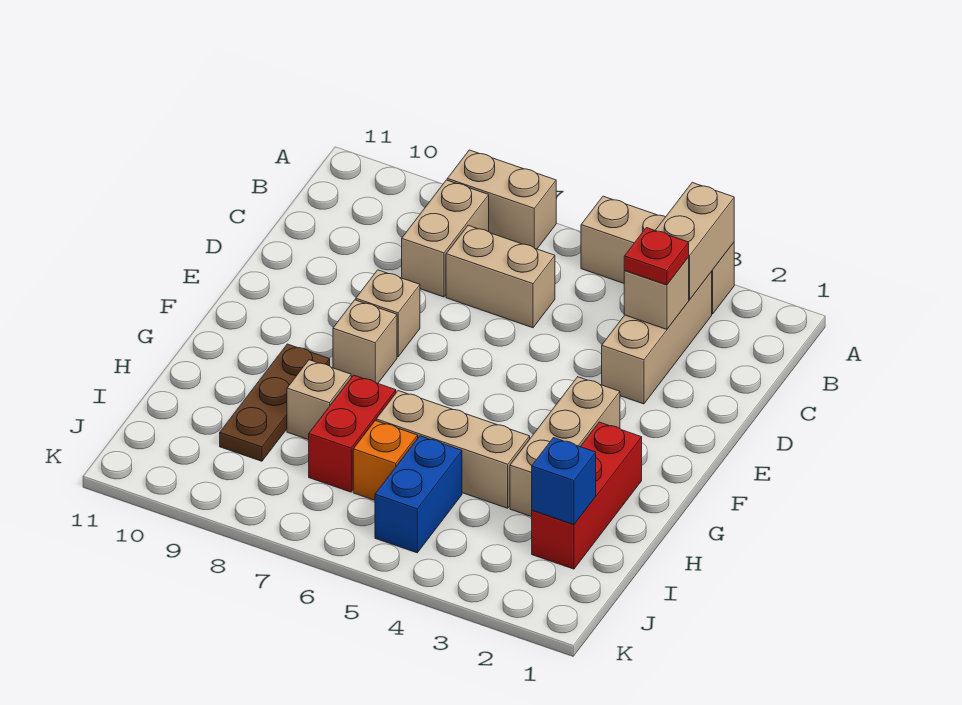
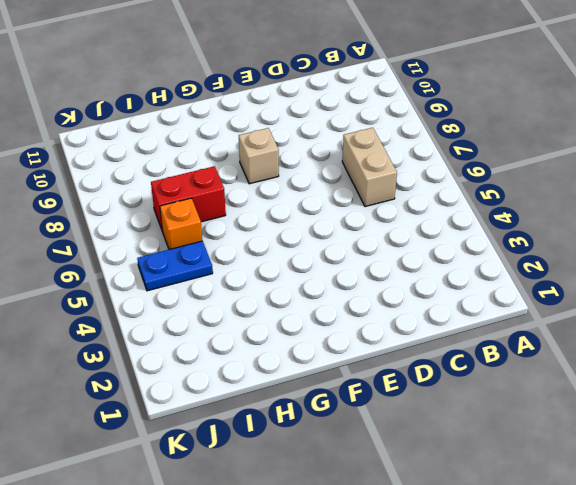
blue plate I5:J5 level 1 -> blue brick I5:J5 level 1
none -> tan brick A3:A5 level 1
none -> tan brick A7:A8 level 1
none -> tan brick B3:D3 level 1

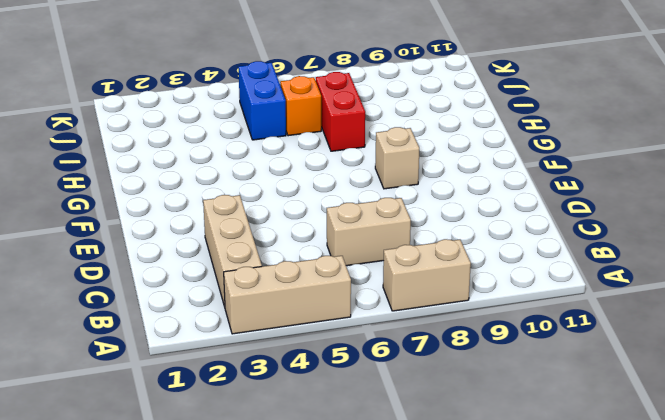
none -> tan brick B8:C8 level 1
none -> tan brick E8 level 1
none -> tan brick F3:H3 level 1

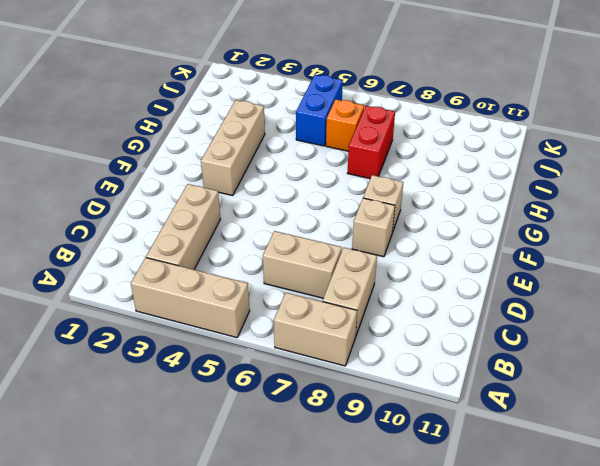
none -> red brick G2:I2 level 1
none -> brown plate G9:I9 level 1
none -> tan brick H4:H6 level 1

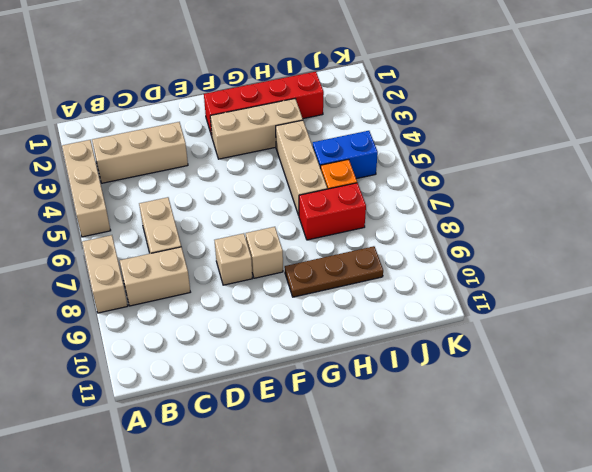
red brick F2:I2 level 1 -> red brick G2:I2 level 1
none -> tan brick H8 level 1
none -> tan brick A3:B3 level 2
none -> tan brick C3 level 2

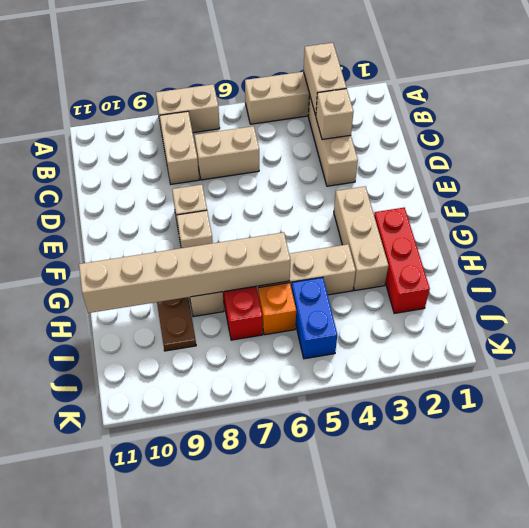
tan brick H6:H11 level 2 -> none
none -> blue brick I2 level 2
none -> red plate C3 level 3

